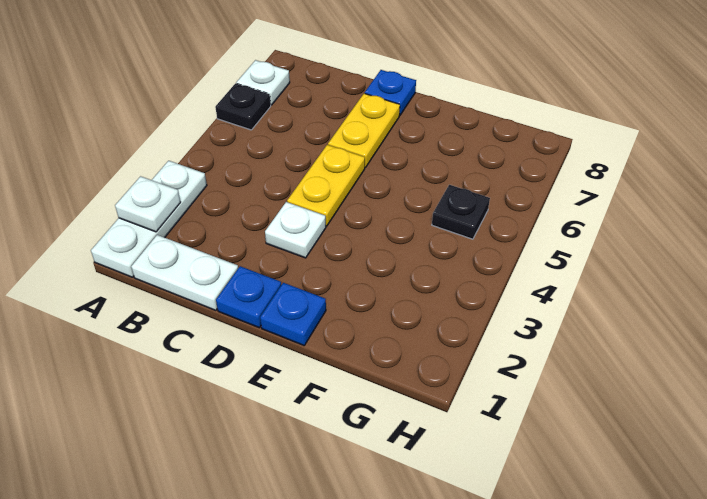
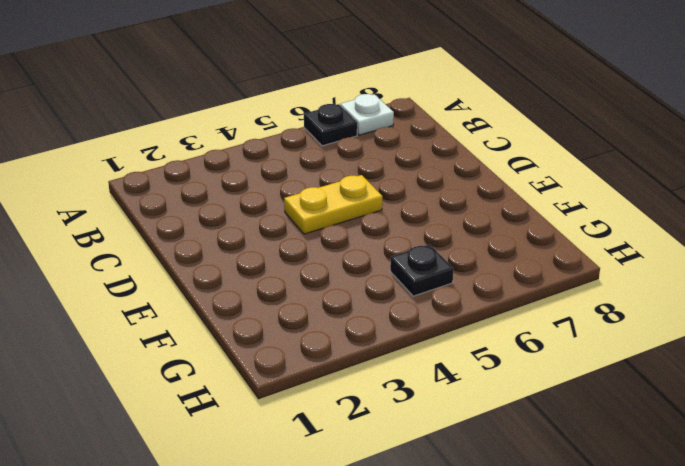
none -> white plate A1:A3 level 1
none -> white plate B1:C1 level 1
none -> blue plate D1 level 1

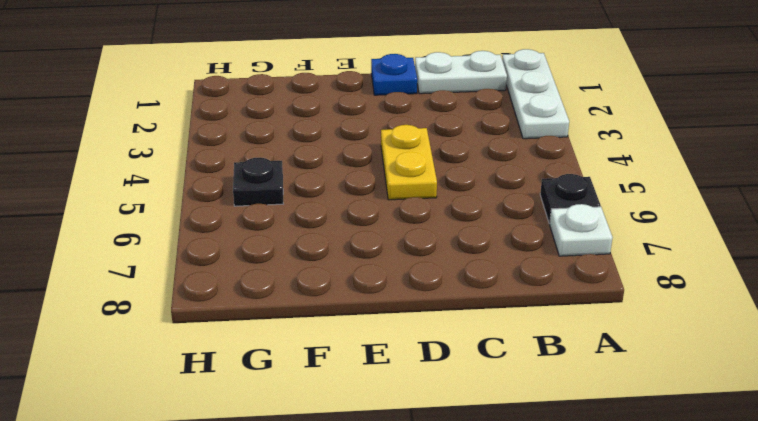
none -> white plate D3 level 1
none -> yellow plate D6:D7 level 1
none -> blue plate D8 level 1

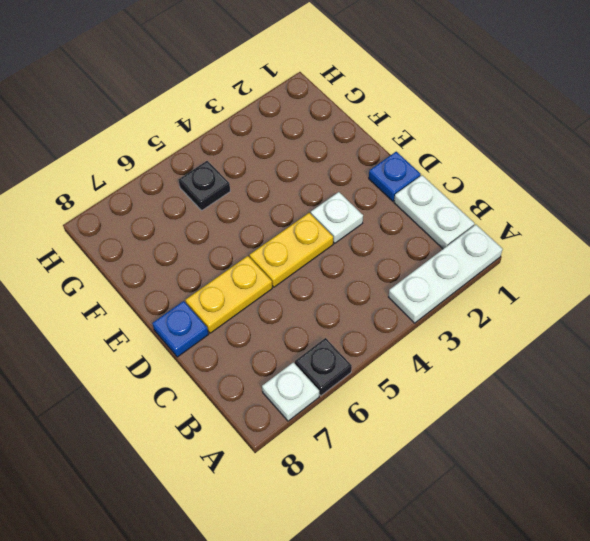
none -> blue plate E1 level 1
none -> white plate A2 level 2

